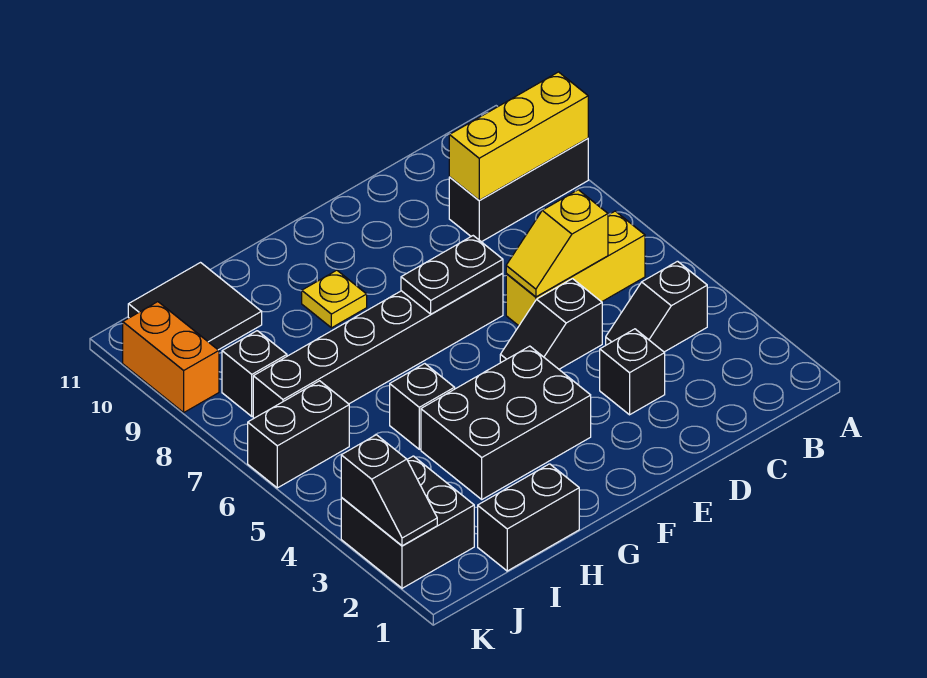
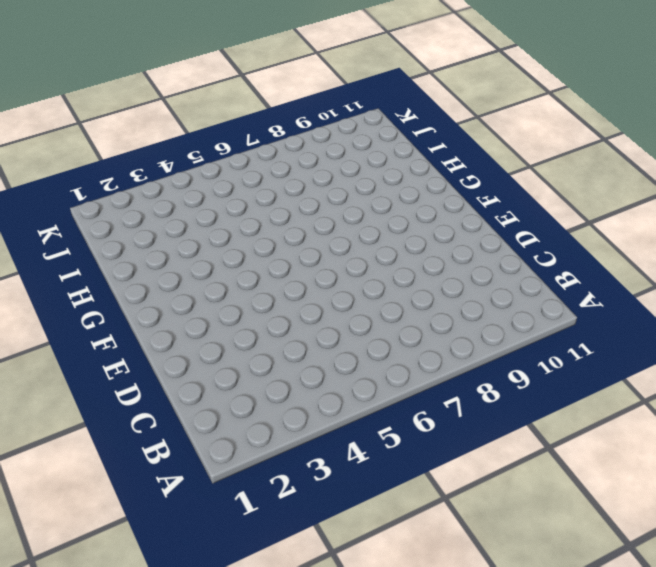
none -> black brick A9:C9 level 1
none -> black slope B4:C4 level 1 top B
none -> yellow brick B6:D6 level 1

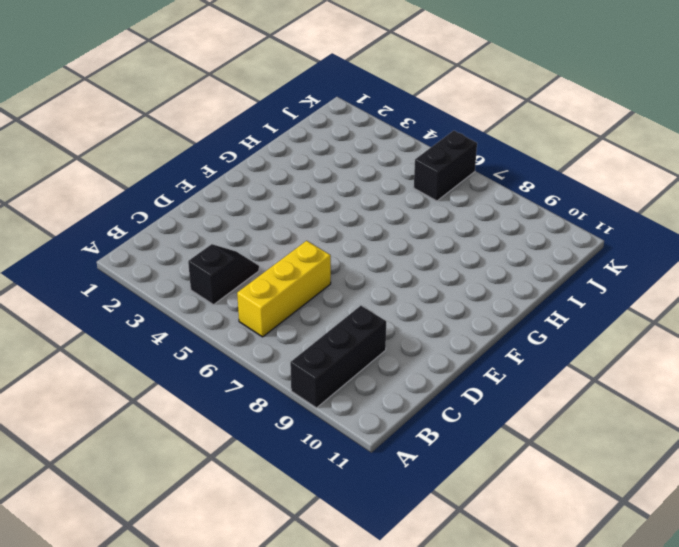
none -> black brick D3 level 1
none -> black slope D5:E5 level 1 top D
none -> black brick E7:J7 level 1

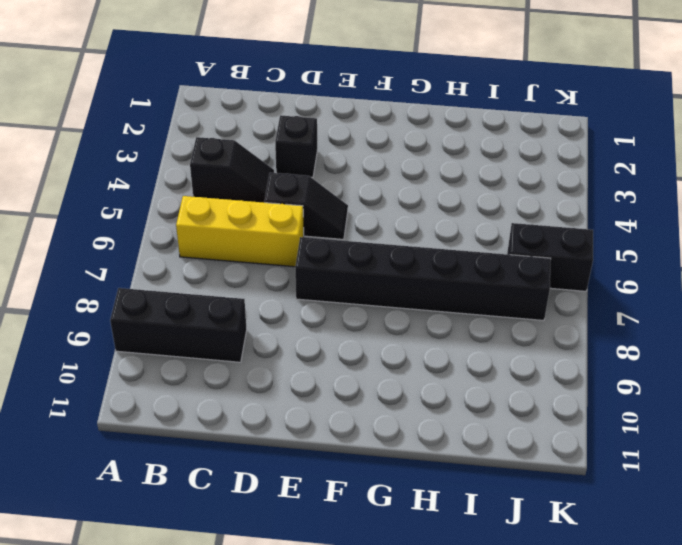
none -> black brick F3:H4 level 1
none -> yellow plate G9 level 1
none -> black brick H1:I1 level 1

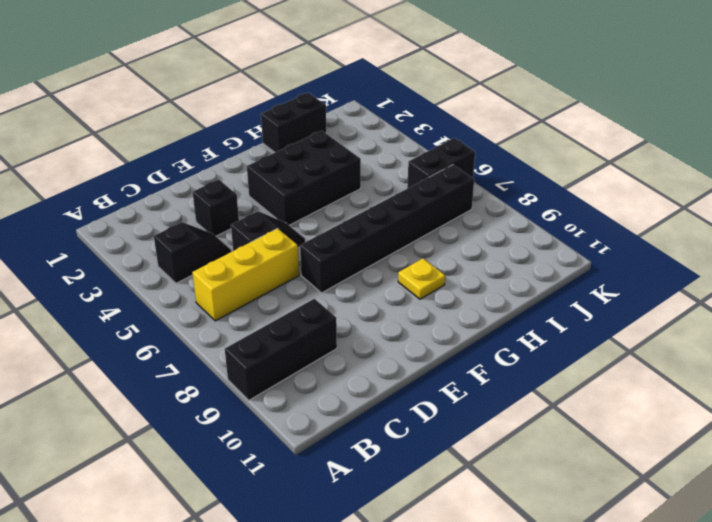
none -> black brick H5 level 1
none -> black tile I10:J11 level 1
none -> black brick J2:K3 level 1

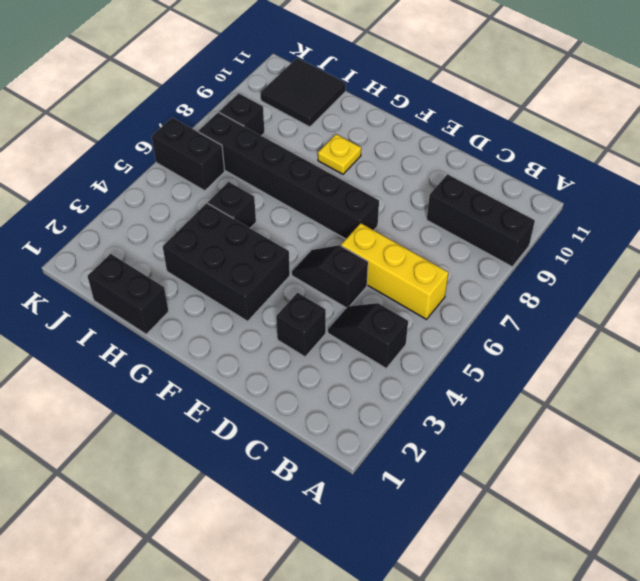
none -> black brick J2:K3 level 1
none -> orange brick K9:K10 level 1
none -> yellow brick A9:C9 level 2

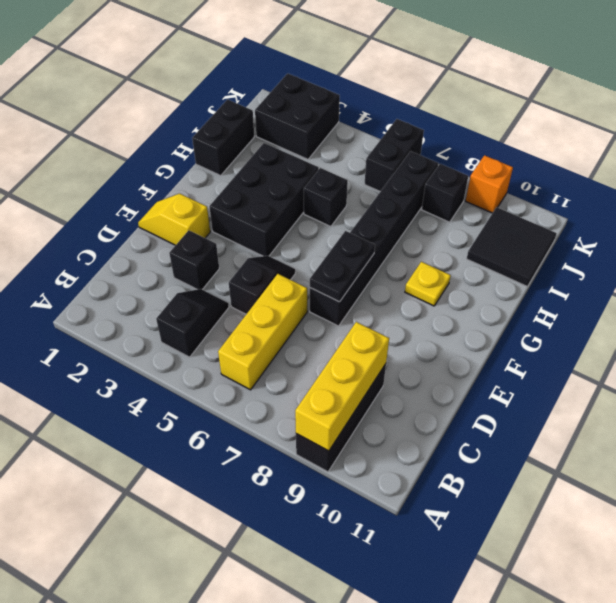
yellow slope E1:E2 level 1 top 2 -> yellow slope C6:D6 level 2 top C
orange brick K9 level 1 -> orange brick K9:K10 level 1
none -> black slope K2:K3 level 2 top 3

